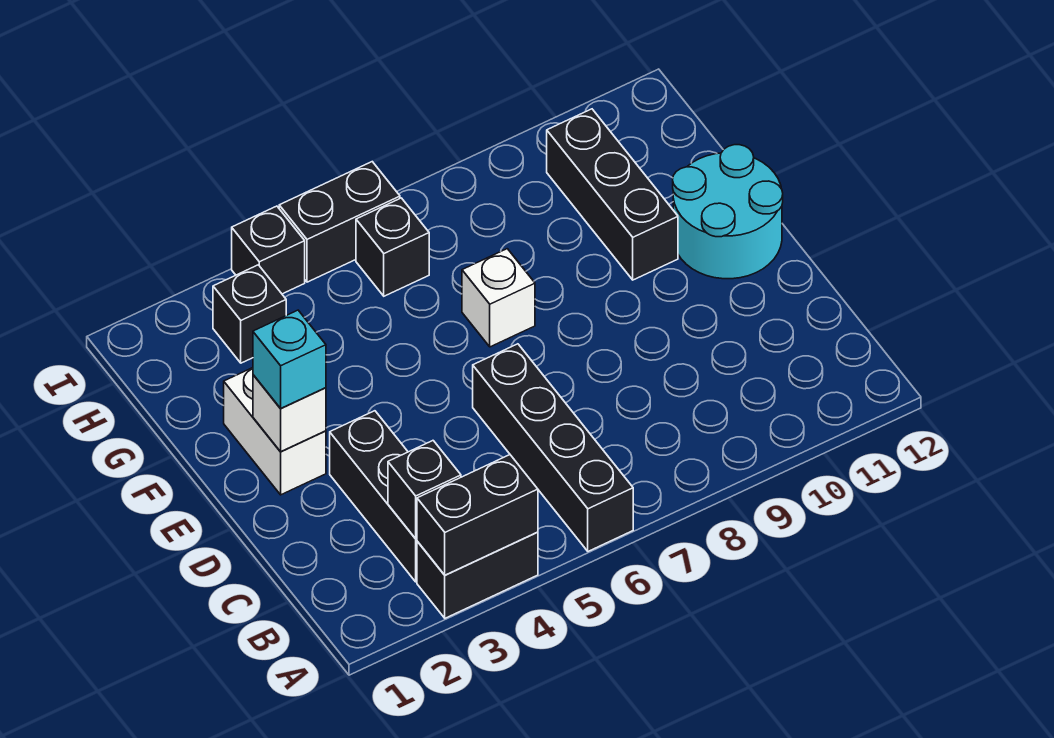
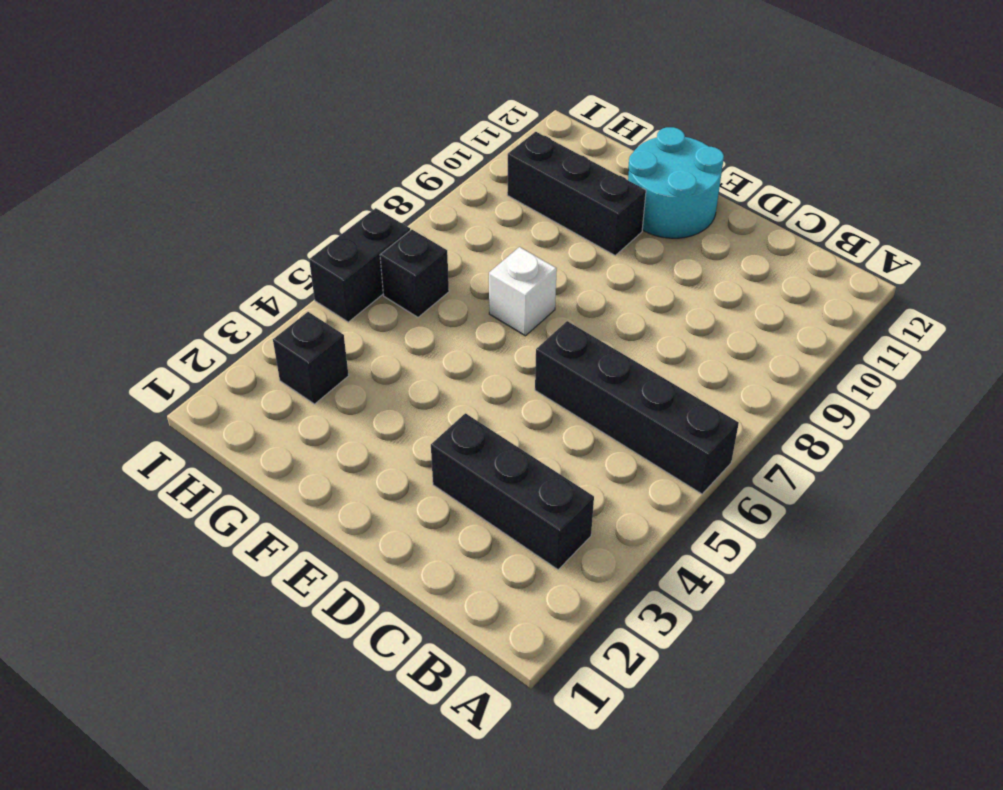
none -> black brick A3:A4 level 1
none -> white brick E2:F2 level 1
none -> black brick I4 level 1

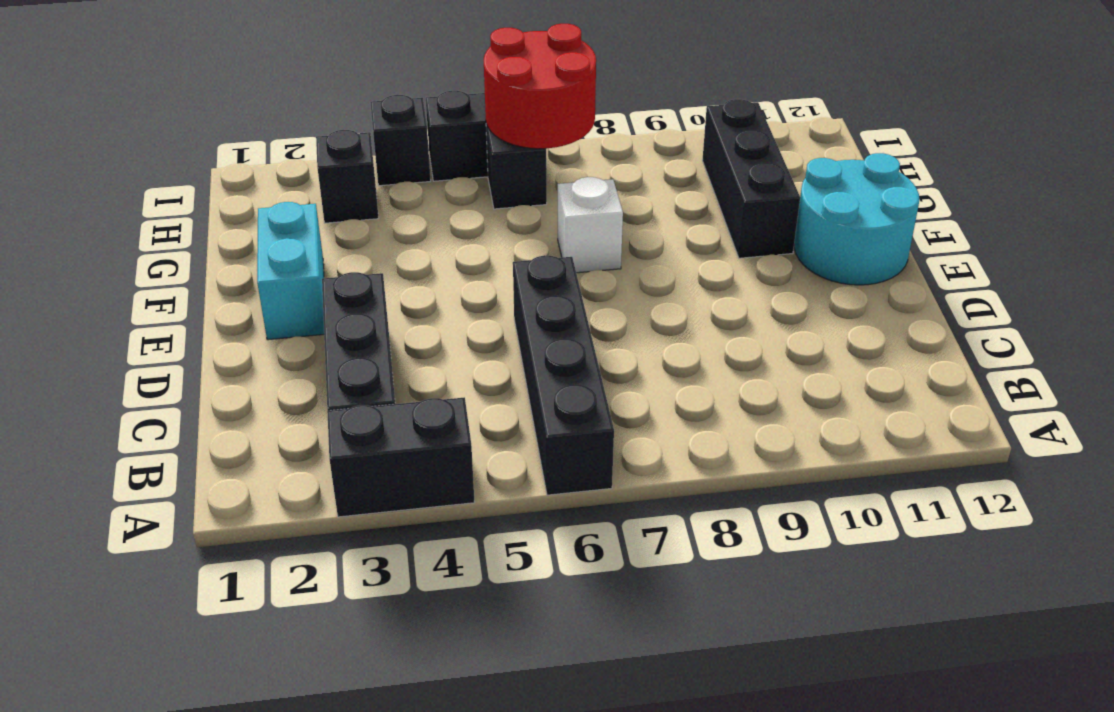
cyan brick E2:F2 level 1 -> white brick E2:F2 level 1
red round brick H6:I7 level 2 -> none
none -> black brick A3:A4 level 2
none -> black brick B3 level 2
none -> white brick E2 level 2

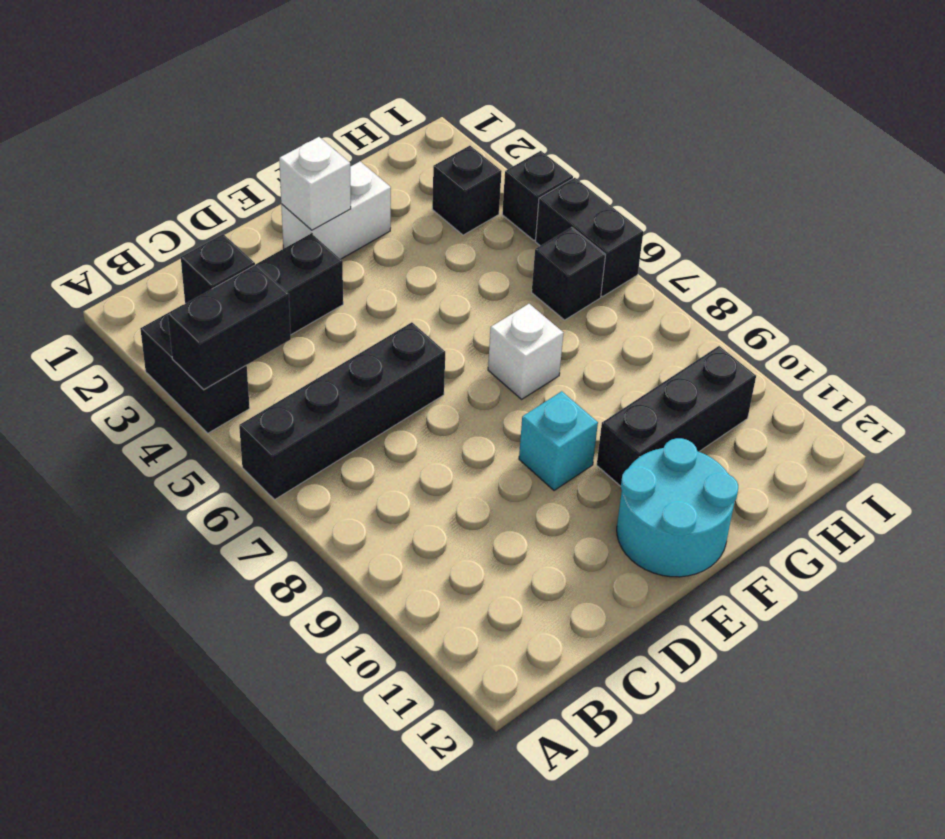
black brick A4:B4 level 2 -> black brick A3:A4 level 2
cyan brick E9 level 1 -> cyan brick E2 level 3

